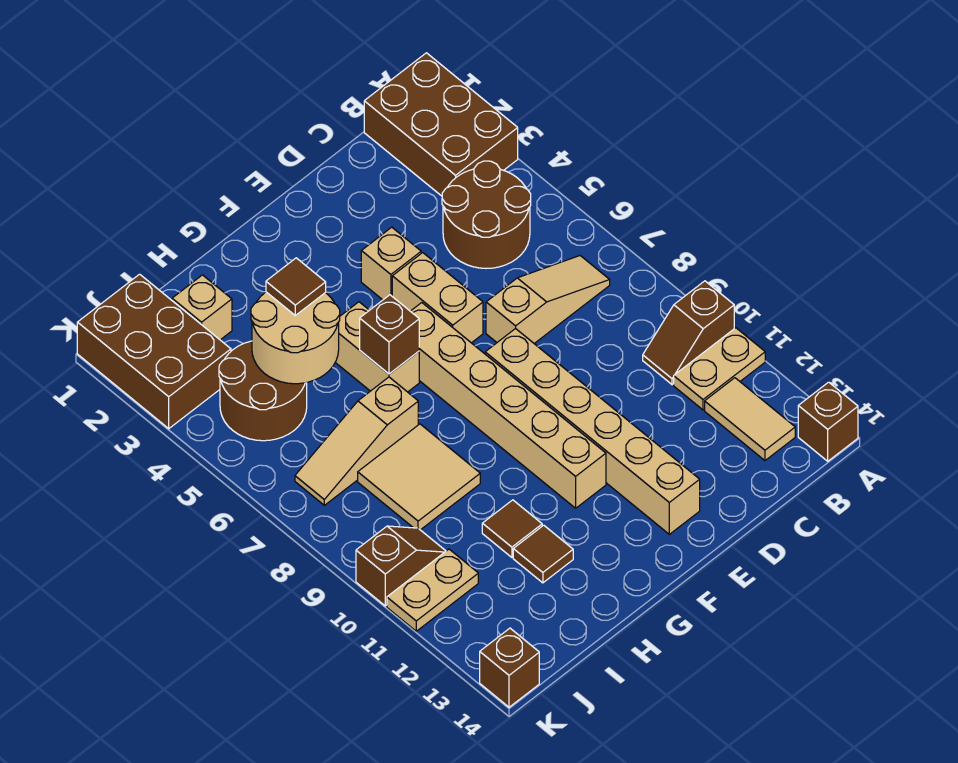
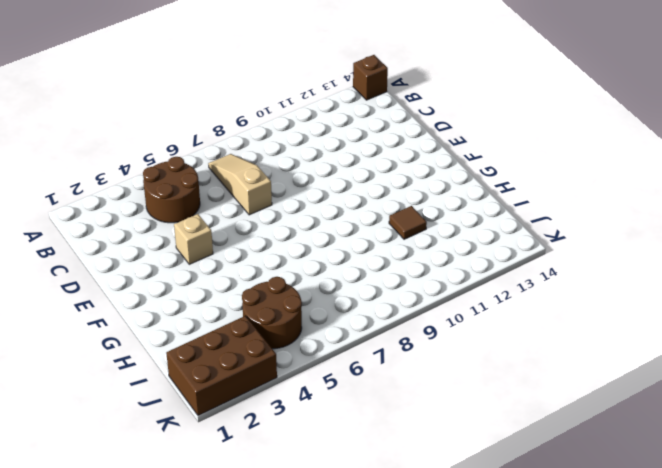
none -> brown brick A1:B3 level 1
none -> brown slope A10:B10 level 1 top A
none -> tan plate A11:B11 level 1

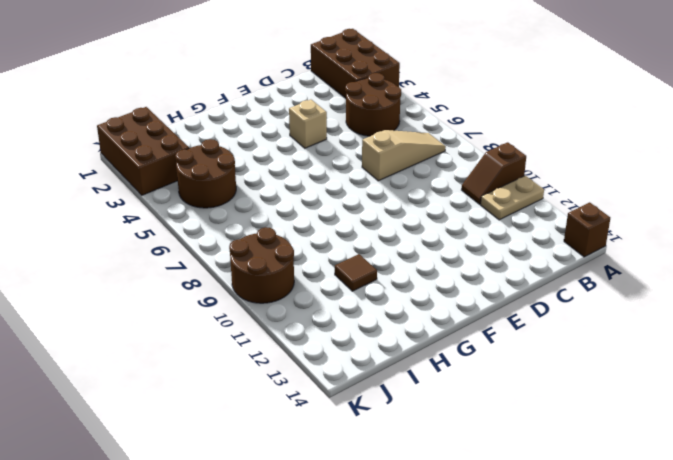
brown round brick J9:K10 level 1 -> brown slope J10:K10 level 1 top K
none -> tan tile B12:B13 level 1
none -> tan brick E5:E6 level 1
none -> tan brick E8:E13 level 1

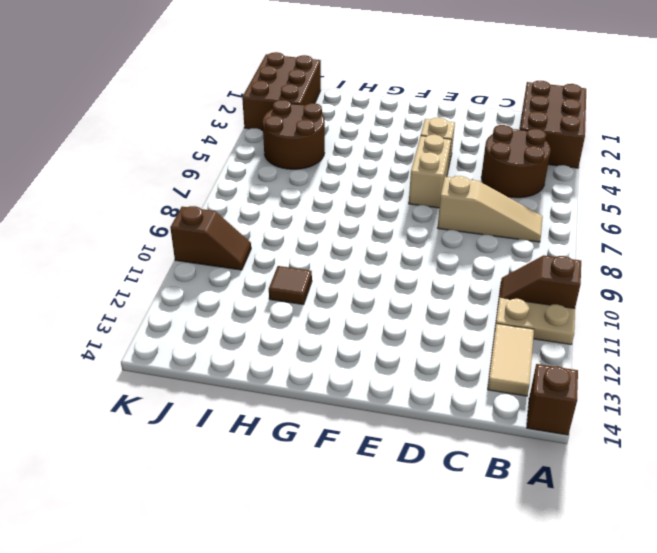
none -> tan brick E8:E13 level 1
none -> tan brick F6:F11 level 1
none -> tan brick G5:G6 level 1

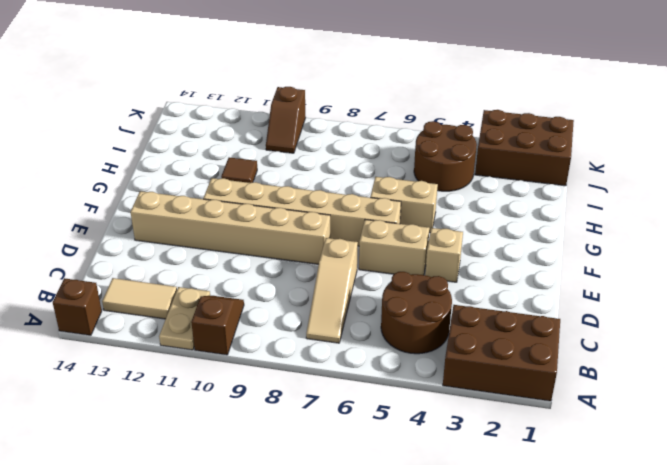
none -> tan slope H7:J7 level 1 top H
none -> tan tile H8:I9 level 1
none -> brown tile H12 level 1

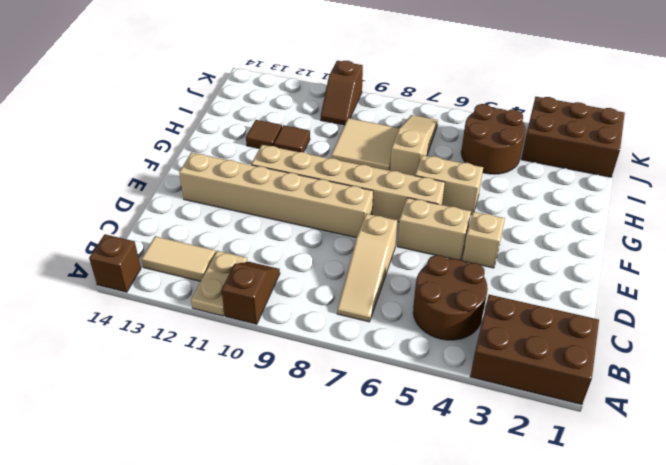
none -> tan brick I2 level 1
none -> tan plate J11:K11 level 1
none -> brown brick K14 level 1

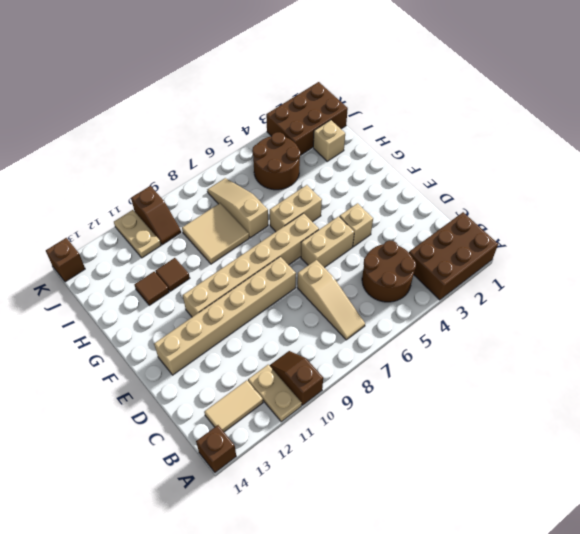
none -> brown brick G6 level 2
none -> tan round brick H4:I5 level 2
none -> brown tile H4 level 3

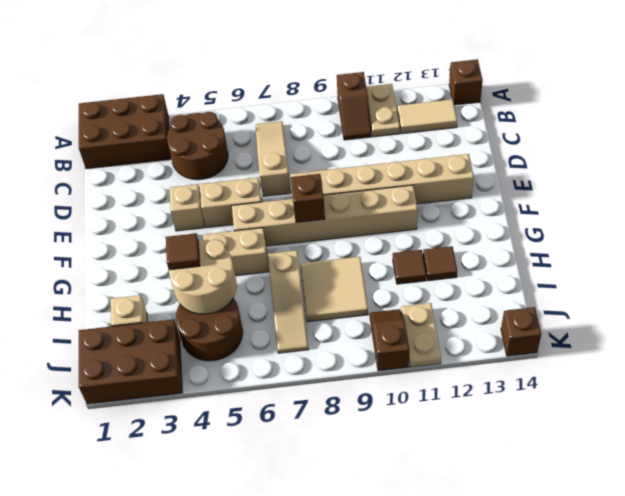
brown brick F8 level 2 -> brown brick G6 level 2

